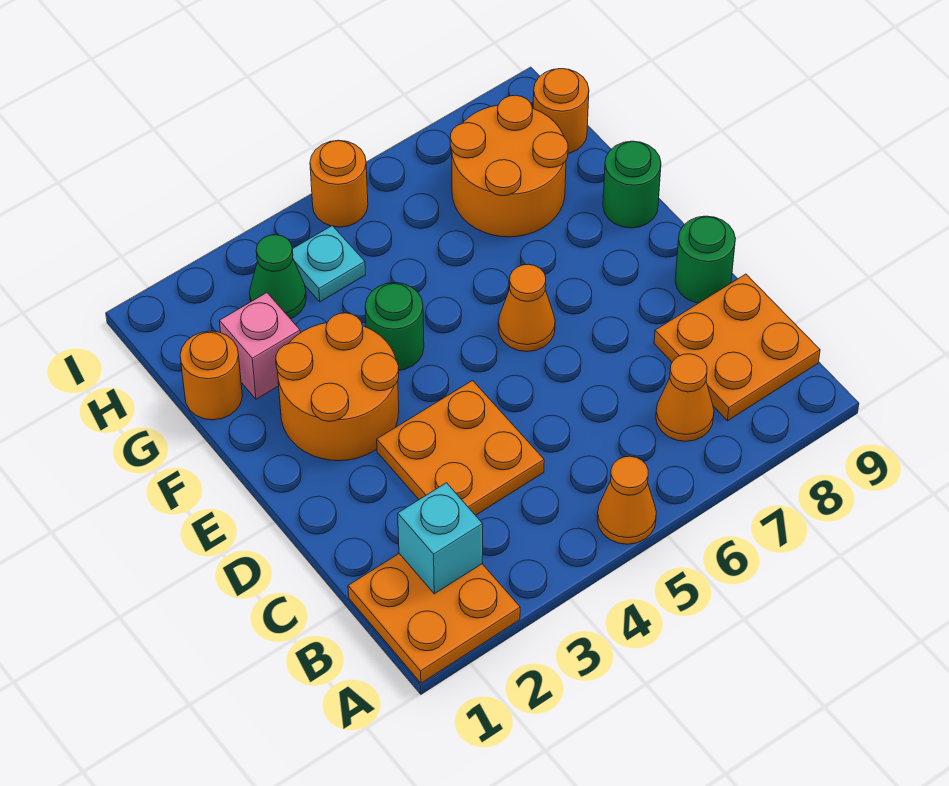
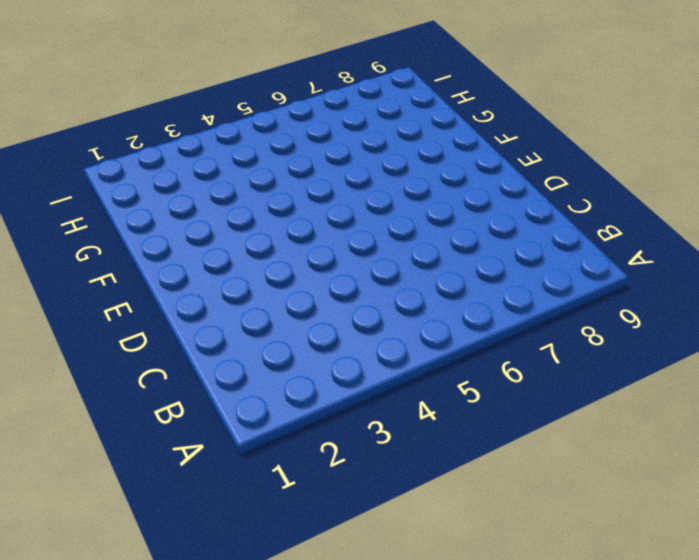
none -> orange plate A1:B2 level 1
none -> orange cone A5 level 1
none -> orange cone B7 level 1

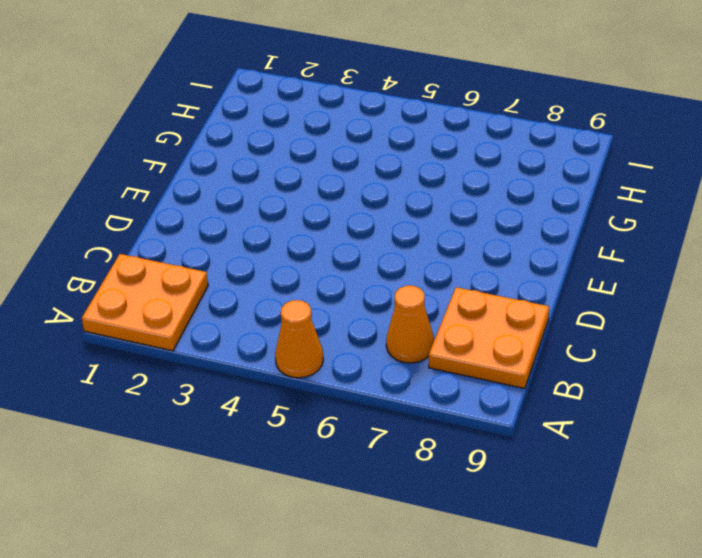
none -> orange plate C3:D4 level 1
none -> green round brick D9 level 1
none -> orange round brick E2:F3 level 1

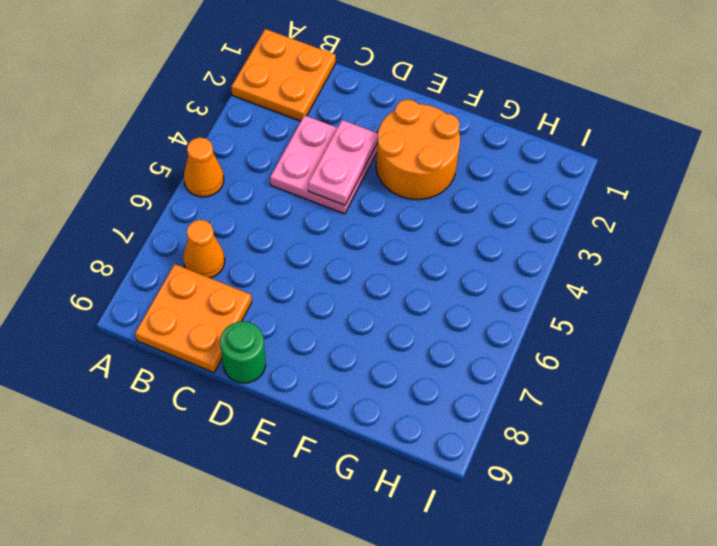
pink plate C3:D4 level 1 -> orange plate C3:D4 level 1
pink plate D3:D4 level 2 -> none
none -> orange cone E6 level 1
none -> green round brick F4 level 1
none -> green round brick F9 level 1

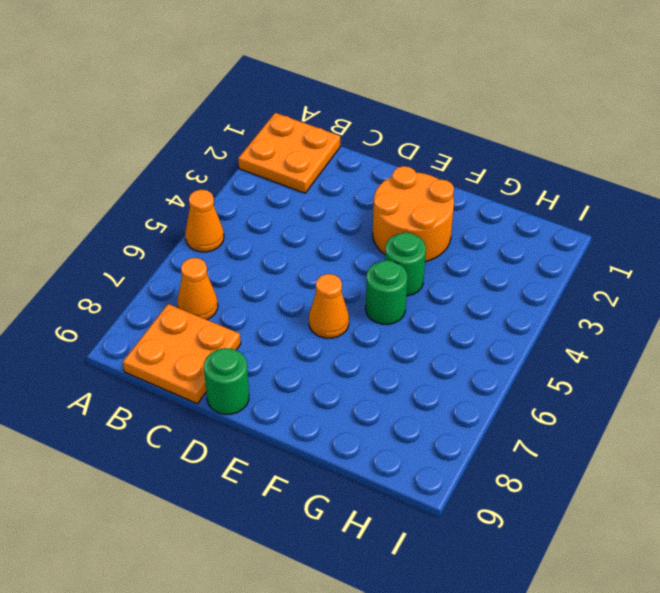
green round brick F5 level 1 -> green round brick F9 level 1
none -> orange plate C3:D4 level 1
none -> orange round brick G1 level 1
none -> pink brick G2 level 1

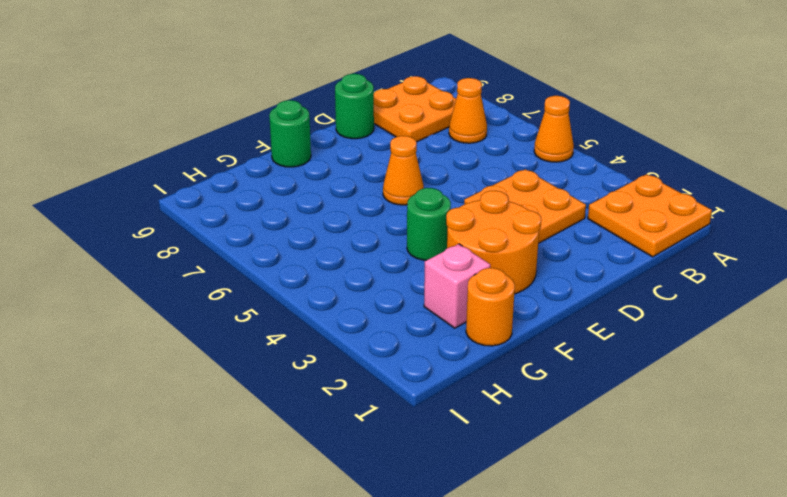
none -> orange round brick G7:H8 level 1
none -> green cone H3 level 1
none -> cyan plate H4 level 1

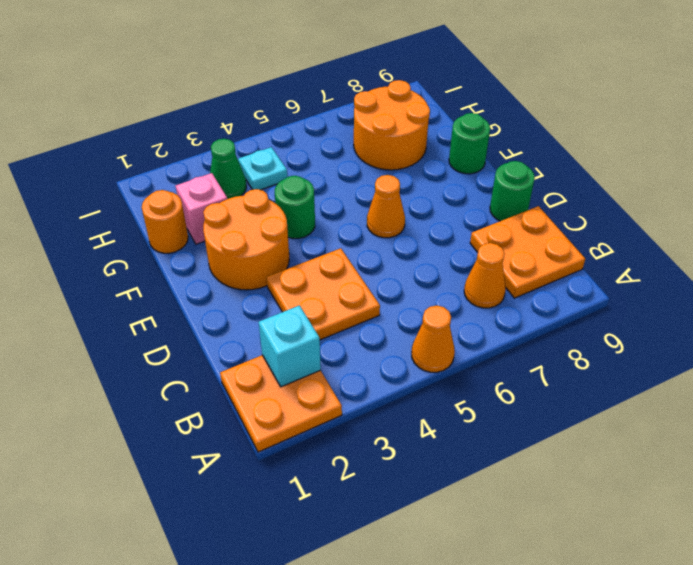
none -> orange round brick H9 level 1
none -> orange round brick I5 level 1

